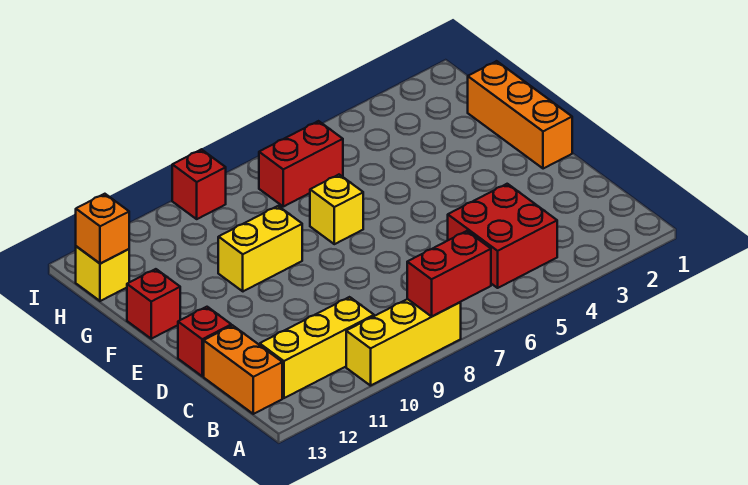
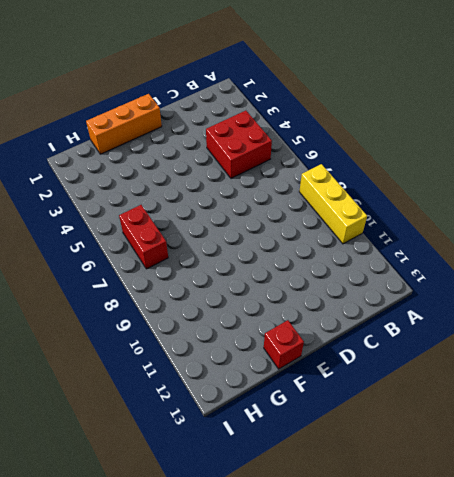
none -> yellow brick B10:B12 level 1
none -> orange brick B13:C13 level 1
none -> red brick D13 level 1

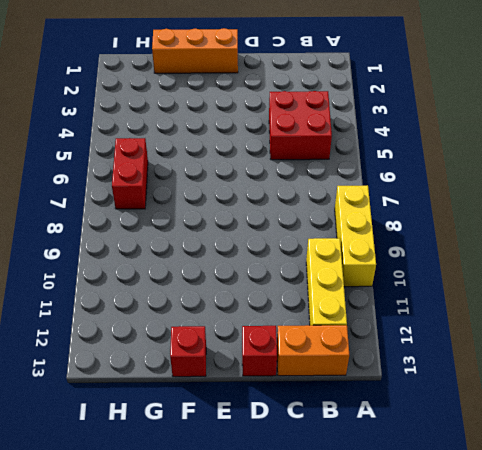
none -> yellow brick F7 level 1
none -> yellow brick F9:F10 level 1
none -> yellow brick H13 level 1

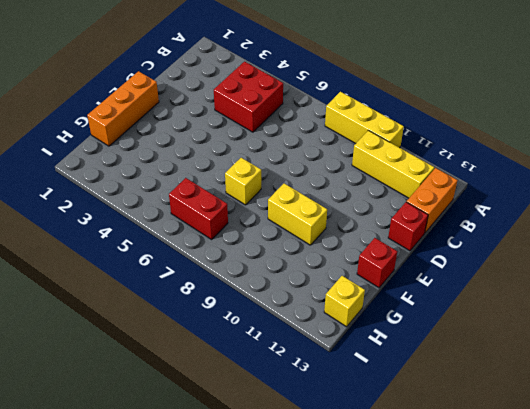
none -> red brick I9 level 1
none -> red brick A7:A8 level 2
none -> orange brick H13 level 2

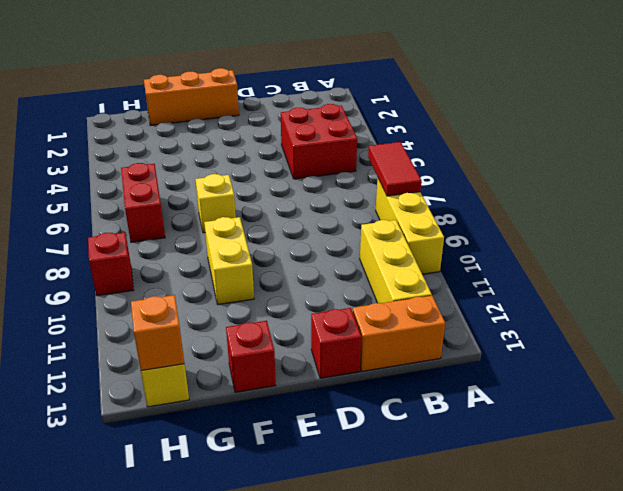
red tile A7:A8 level 2 -> red brick A7:A8 level 2

